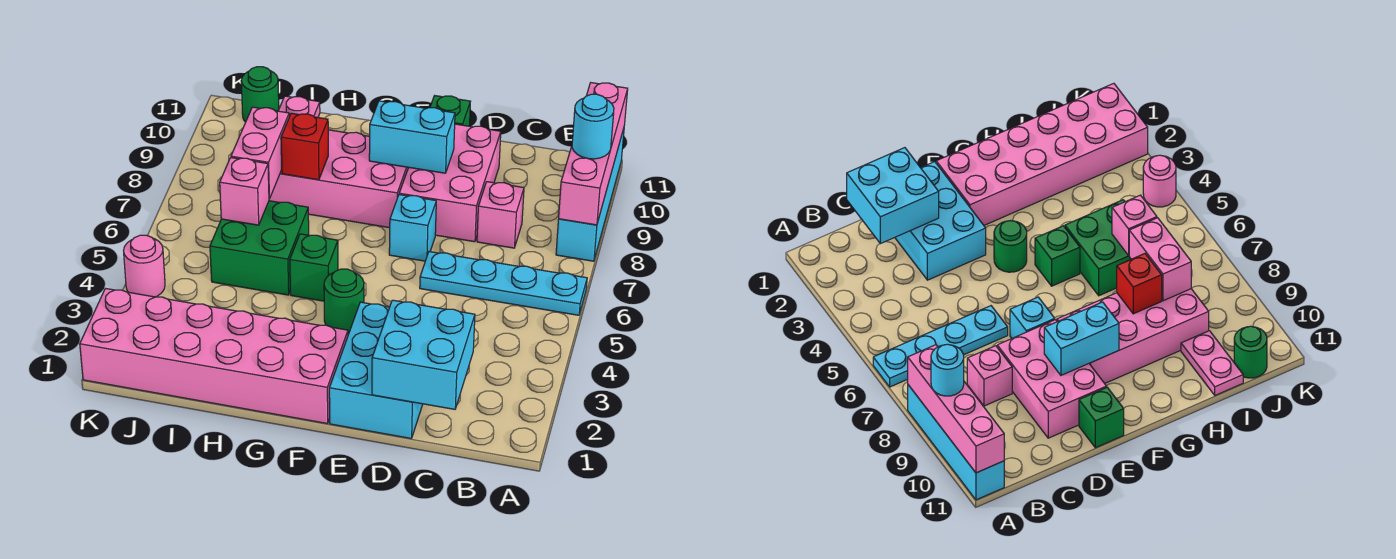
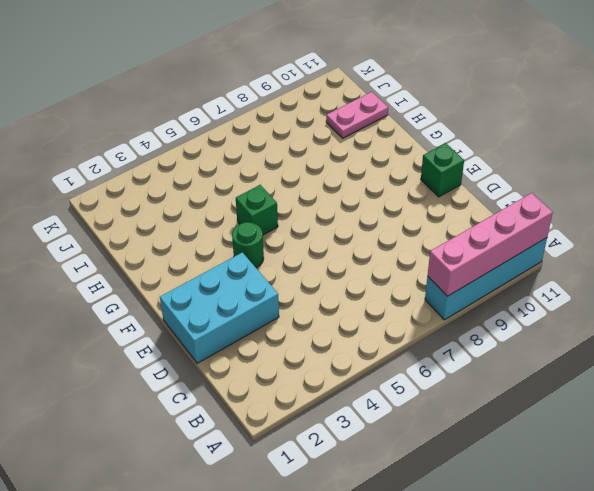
none -> cyan plate A6:D6 level 1
none -> pink brick C8 level 1
none -> pink brick D8:E10 level 1

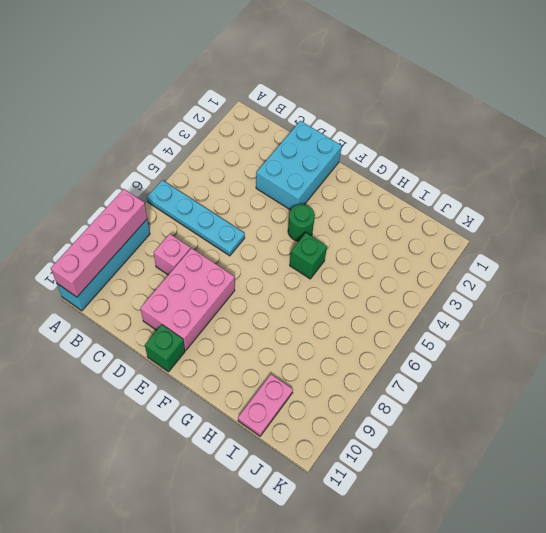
none -> cyan brick E7 level 1
none -> pink brick F1:K2 level 1
none -> pink brick F8:I9 level 1

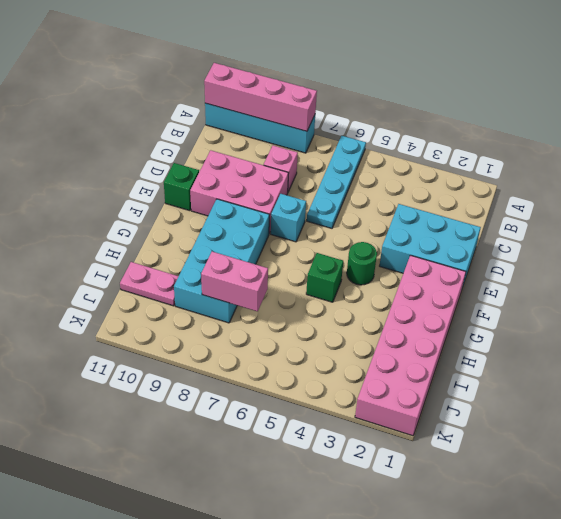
cyan brick F8:I9 level 1 -> pink brick F8:I9 level 1
none -> green brick H5:I6 level 1
none -> green round brick J11 level 1
none -> pink round brick K4 level 1

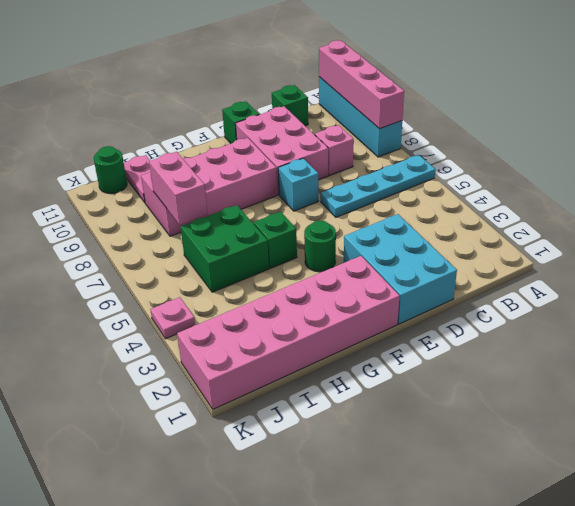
green brick C11 level 1 -> none
pink plate K4 level 1 -> pink round brick K4 level 1
none -> cyan brick C1:D2 level 2
none -> cyan brick E9:F9 level 2
none -> red brick H8 level 2

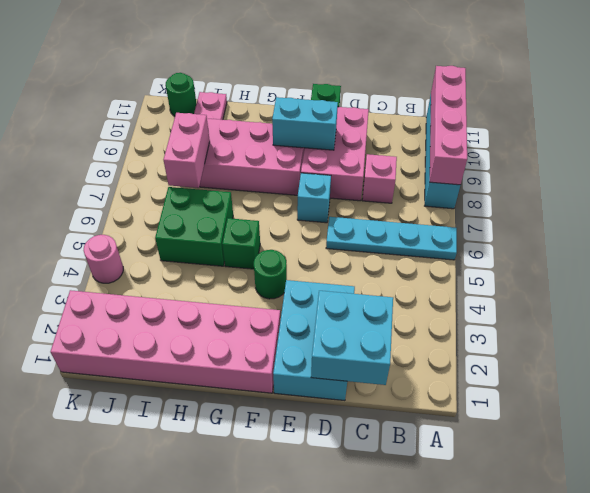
none -> red brick H8 level 2
none -> pink brick I6 level 2
none -> cyan round brick A9 level 3

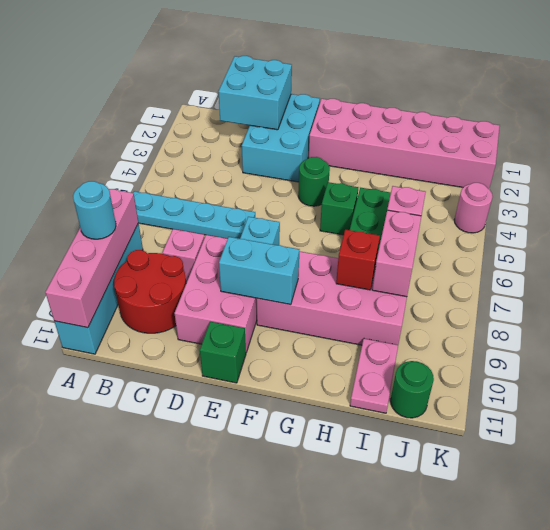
red round brick B9:C10 level 1 -> none

